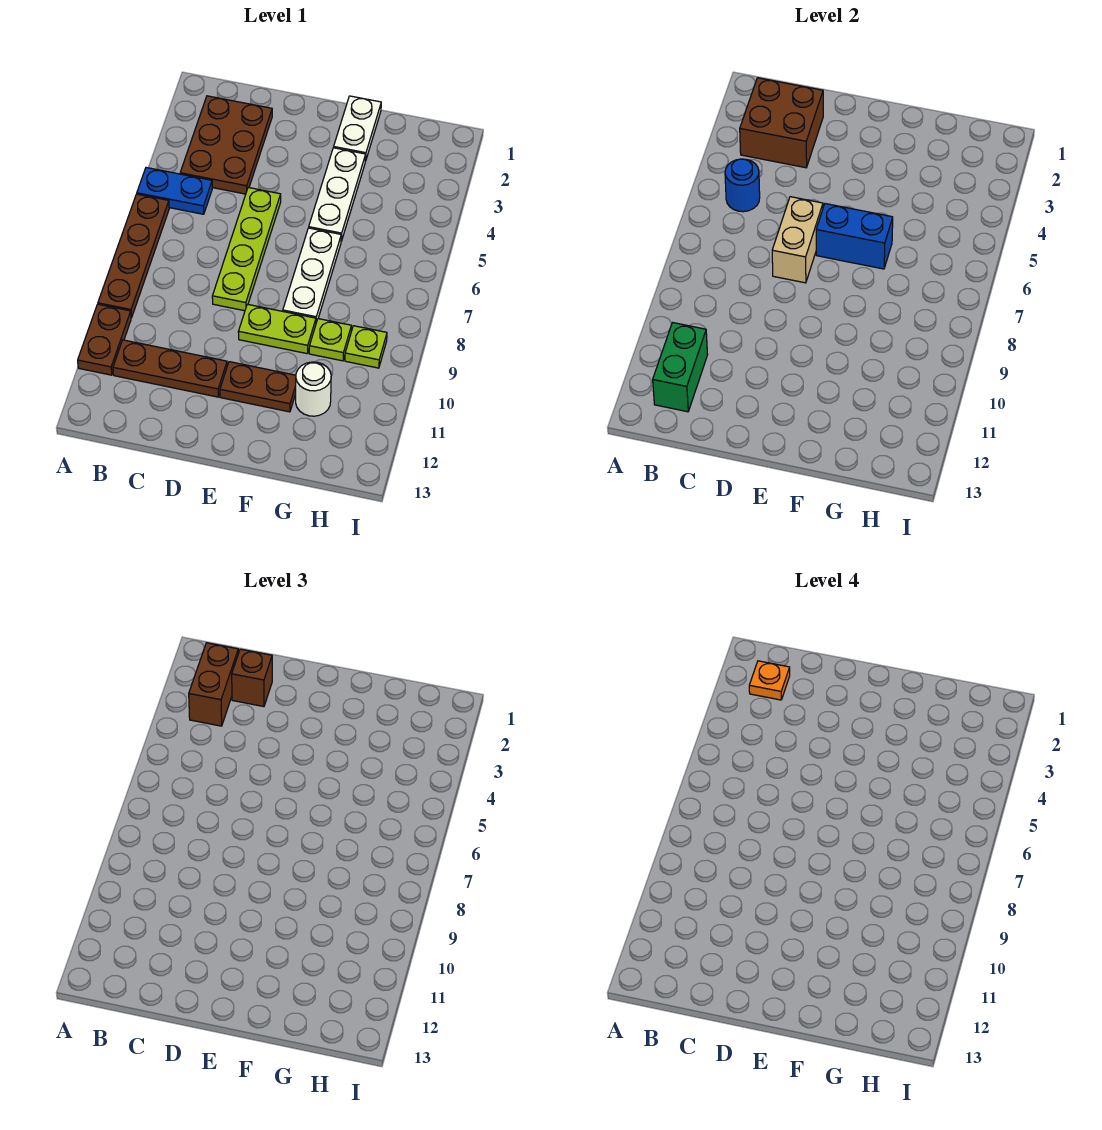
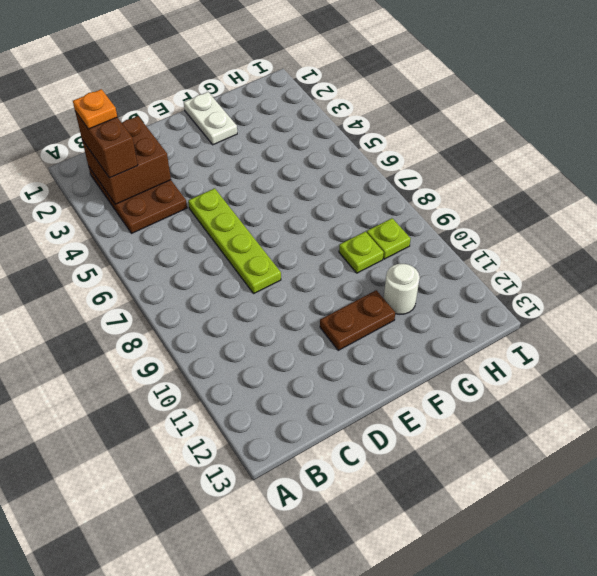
none -> blue plate A5:B5 level 1
none -> brown plate A6:A9 level 1
none -> brown plate A10:A11 level 1

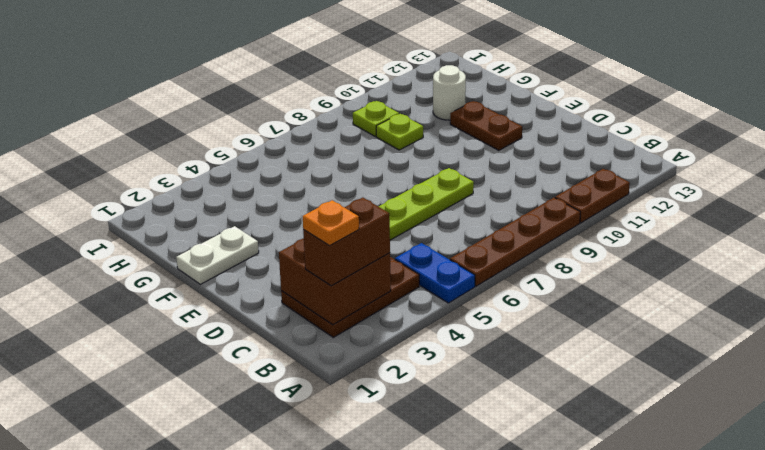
none -> brown plate B11:D11 level 1
none -> lime plate E9:F9 level 1
none -> white plate F3:F5 level 1

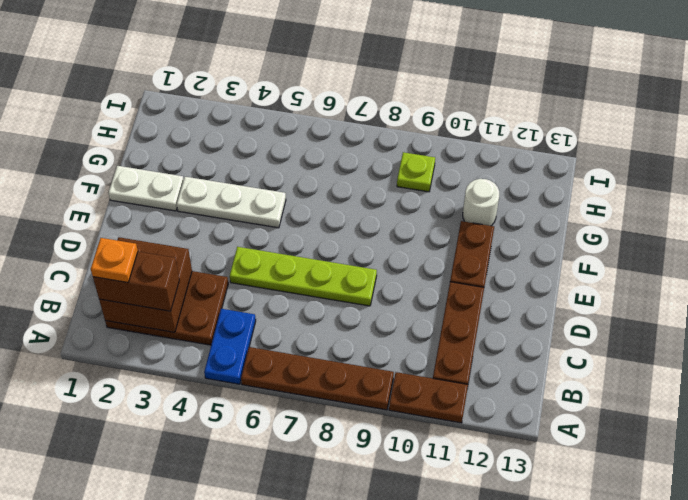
none -> lime plate E9:F9 level 1
none -> white plate F6:F8 level 1
none -> lime plate G9 level 1

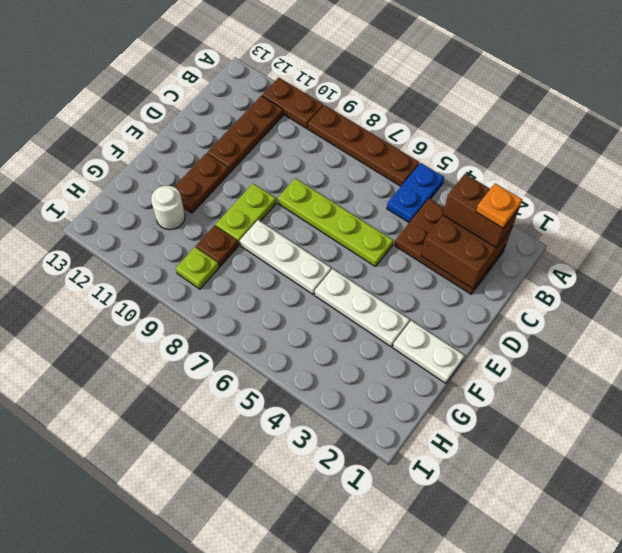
brown plate G9 level 1 -> lime plate G9 level 1
none -> blue round brick B5 level 2
none -> green brick B11:B12 level 2
none -> tan brick D6:D7 level 2

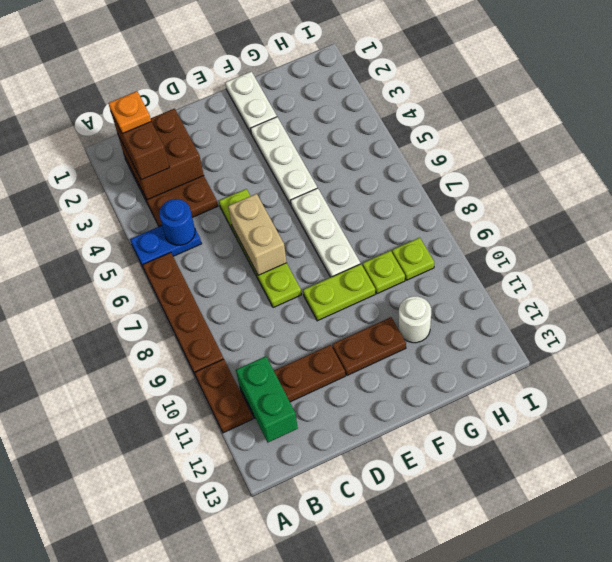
none -> blue brick E6:F6 level 2
none -> brown brick C2 level 3

